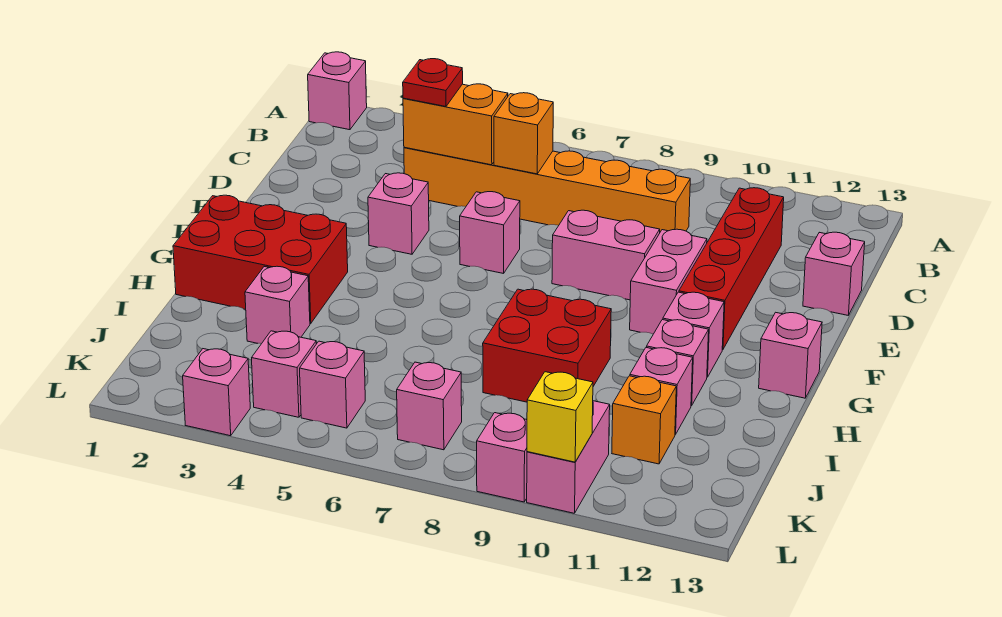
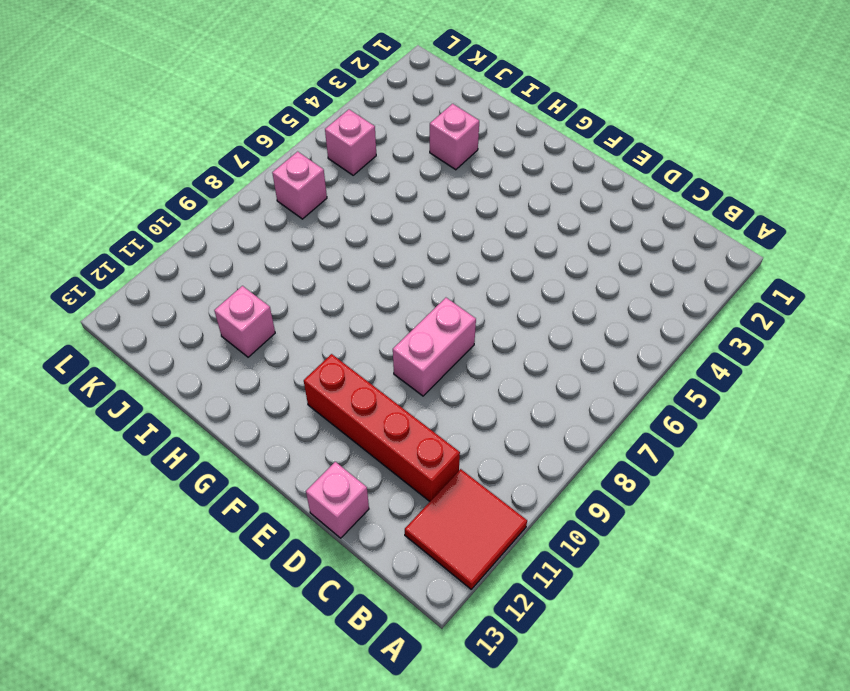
red tile A11:B12 level 1 -> none
none -> pink brick A1 level 1
none -> orange brick C4:C9 level 1
none -> pink brick E4 level 1

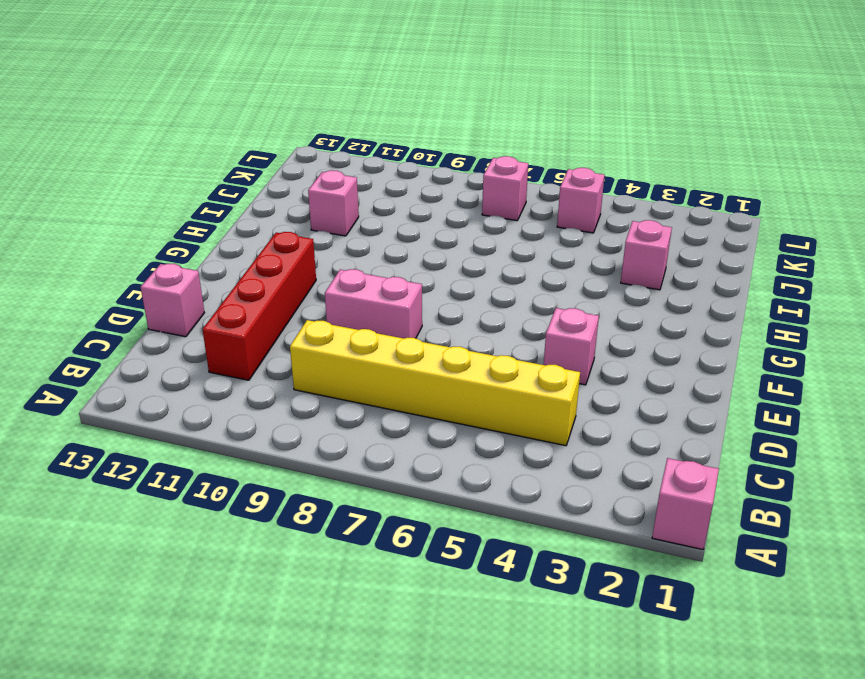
yellow brick C4:C9 level 1 -> orange brick C4:C9 level 1
none -> pink brick E6 level 1
none -> pink brick E10:F10 level 1
none -> red brick G1:H3 level 1

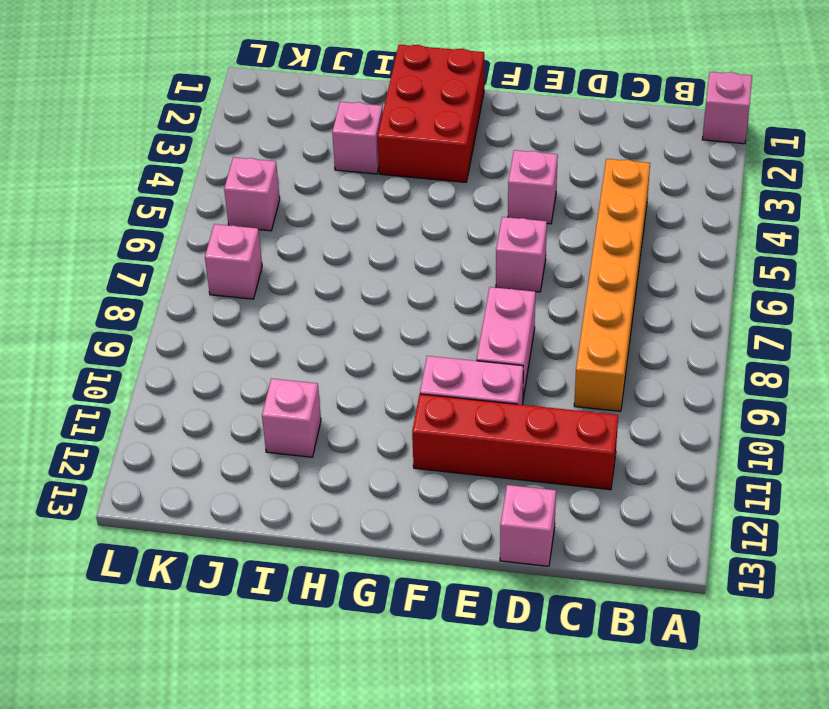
none -> pink brick G11 level 1
none -> pink brick G13 level 1
none -> red brick H8:I9 level 1

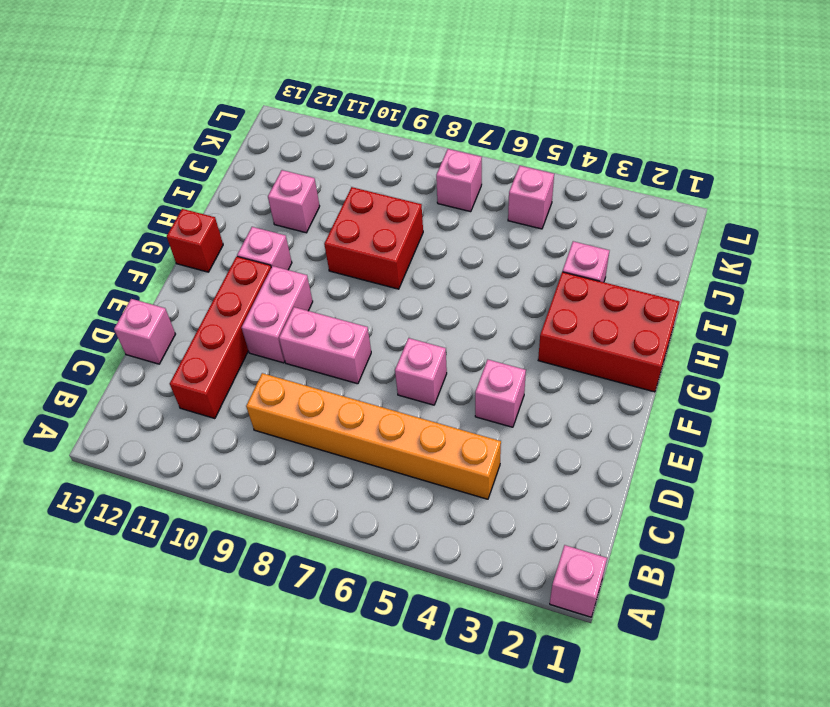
red brick G13 level 1 -> pink brick G13 level 1
none -> pink brick H11 level 1
none -> orange brick J11 level 1
none -> pink brick K4 level 1

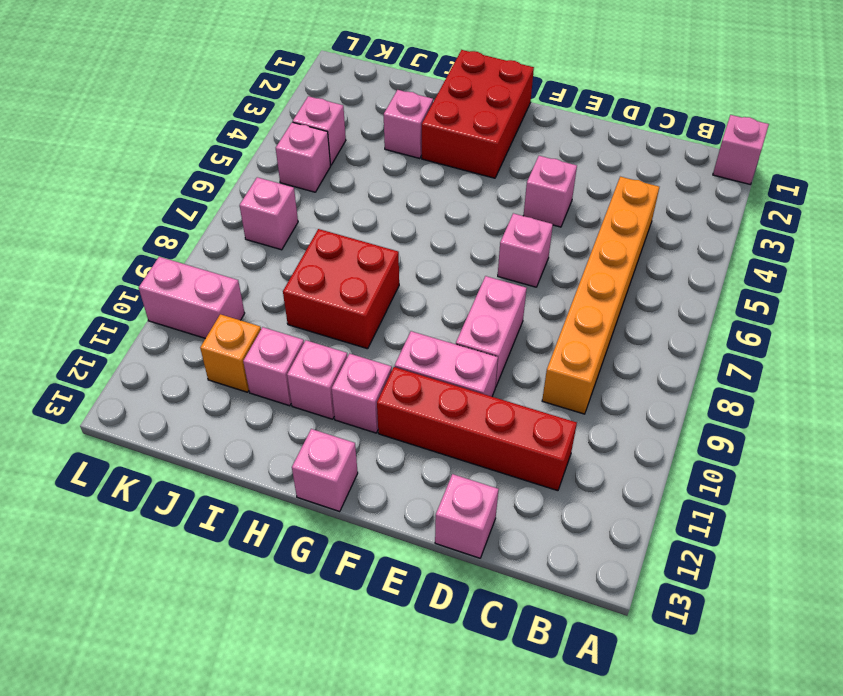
none -> pink brick L3 level 1
none -> pink brick L9 level 1
none -> orange brick C4:C5 level 2

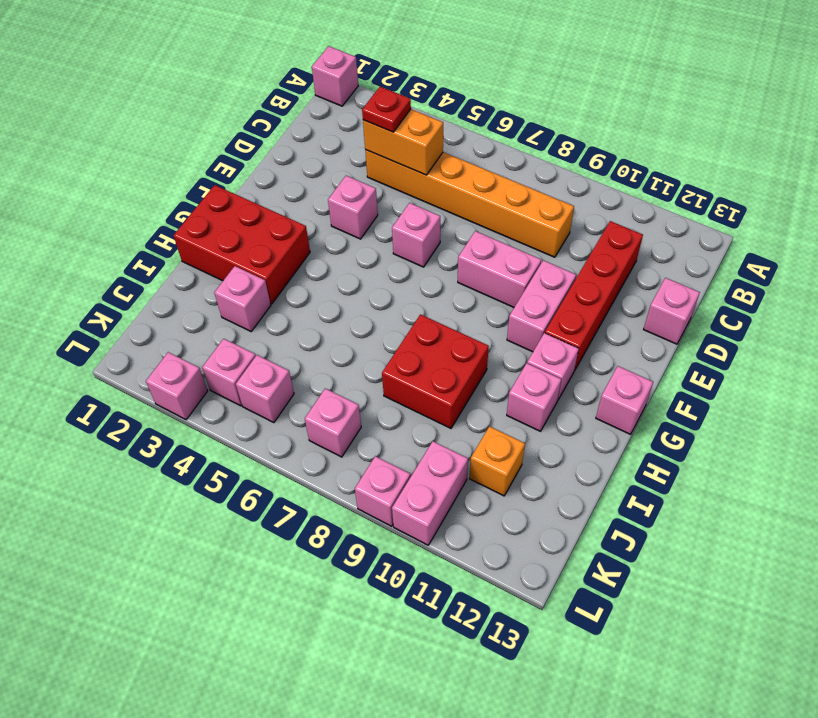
none -> pink brick I11 level 1
none -> orange brick C6 level 2
none -> yellow brick L10 level 2

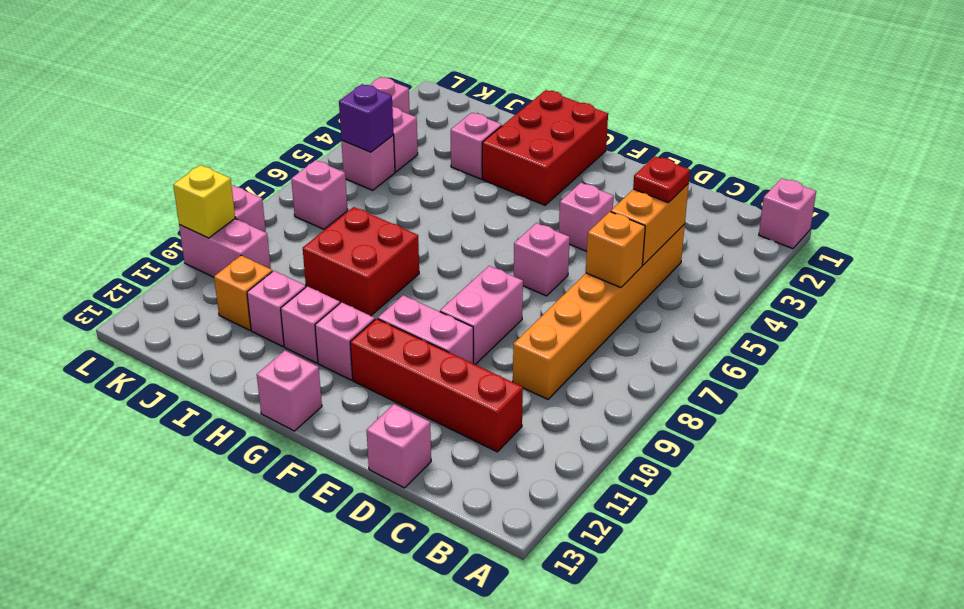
purple brick K5 level 2 -> none

